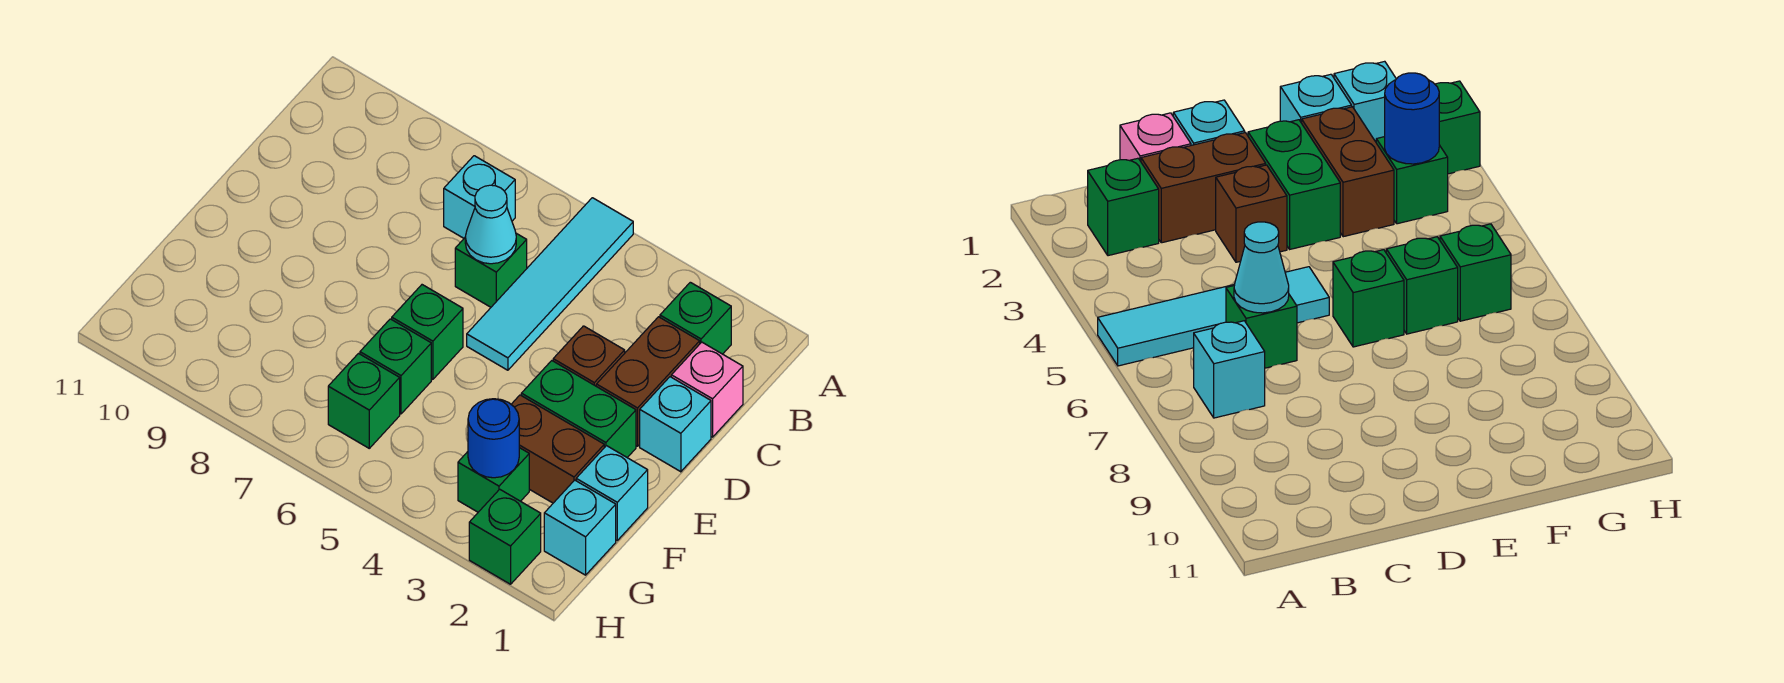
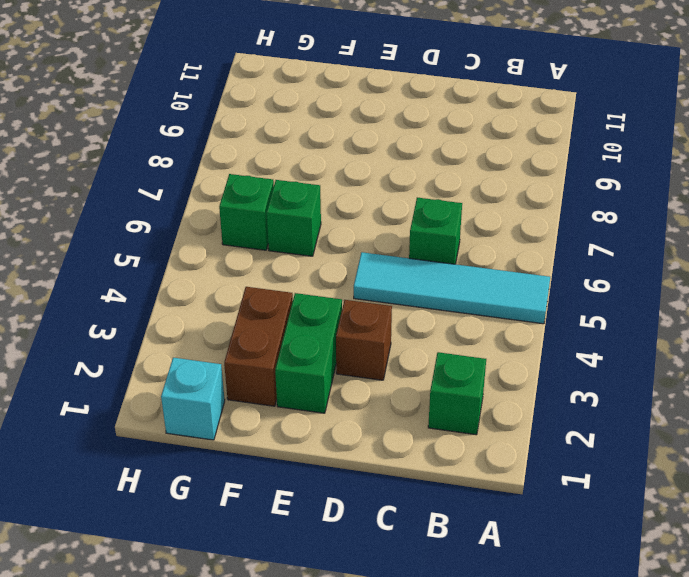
none -> cyan brick B7 level 1
none -> pink brick C1 level 1
none -> brown brick C2:D2 level 1

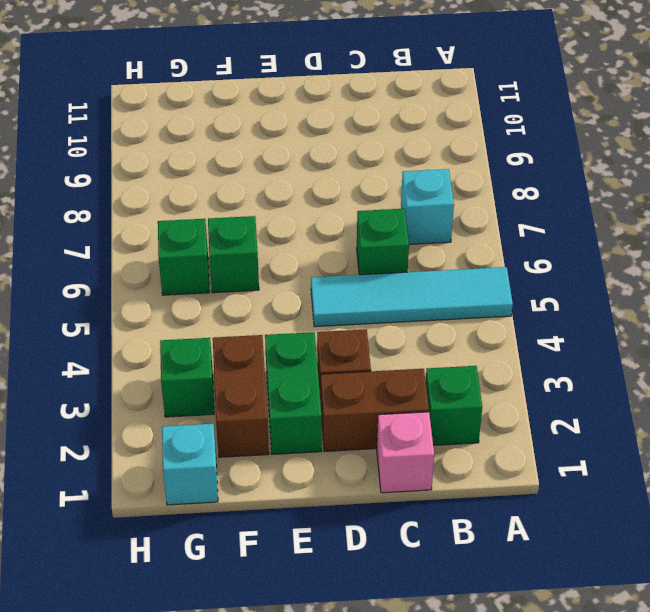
none -> cyan brick D1 level 1
none -> green brick E6 level 1
none -> cyan brick F1 level 1

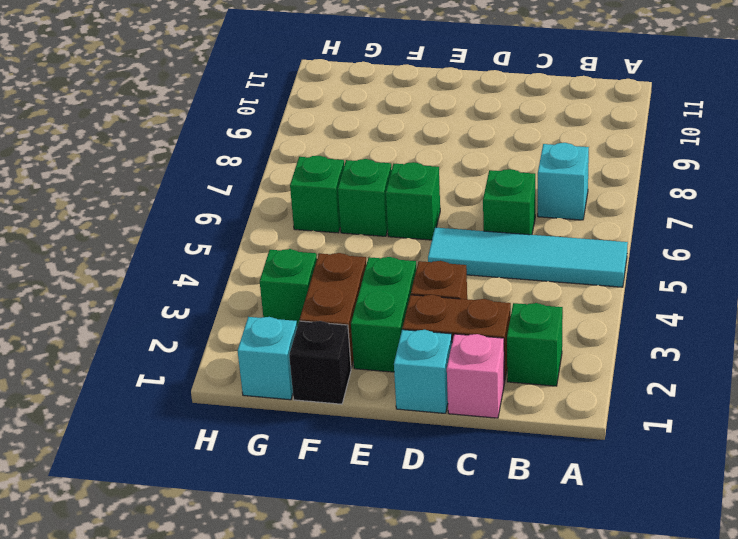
black brick F1 level 1 -> cyan brick F1 level 1
none -> green brick H2 level 1
none -> cyan cone C6 level 2
none -> blue round brick G3 level 2

